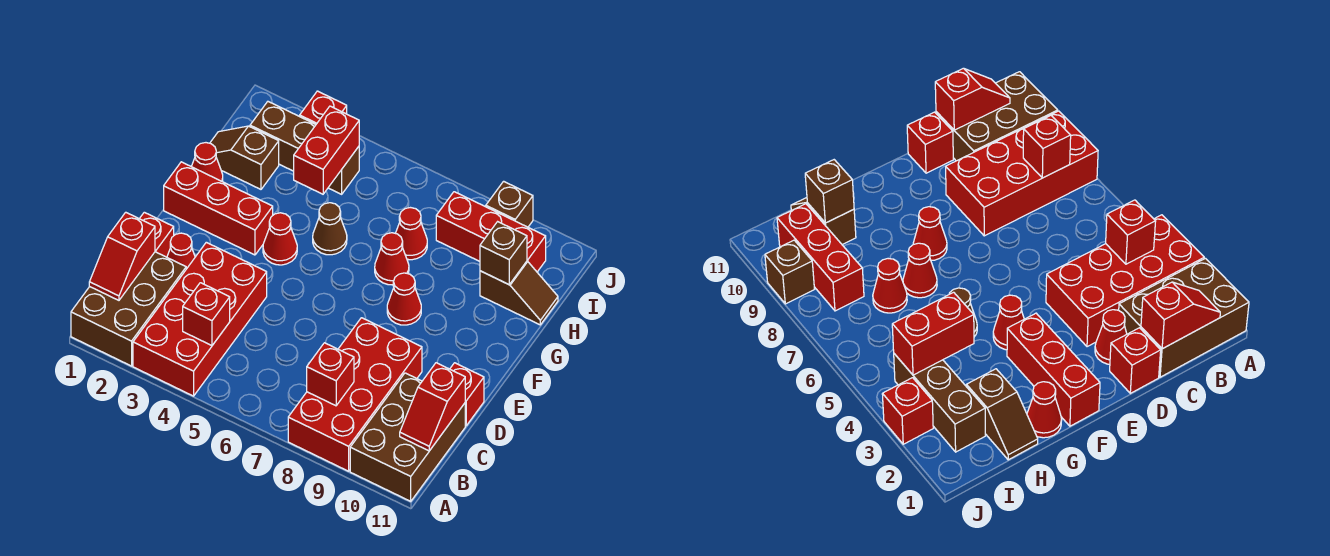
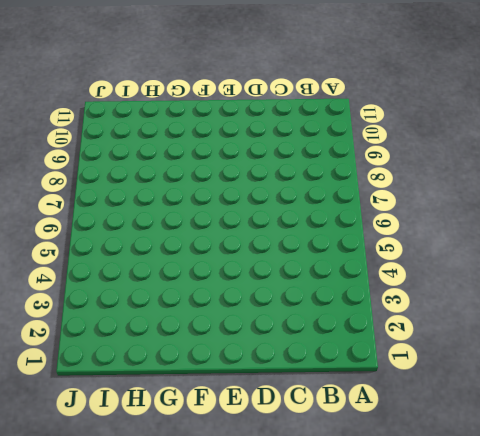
none -> brown brick A1:C2 level 1
none -> red brick A3:D4 level 1
none -> red brick A8:D9 level 1

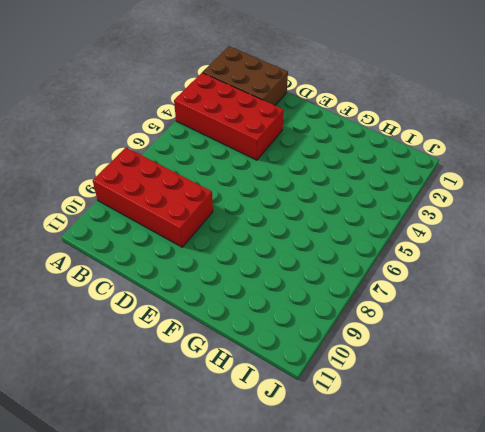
none -> brown brick A10:C11 level 1
none -> red brick D1 level 1
none -> red cone D2 level 1

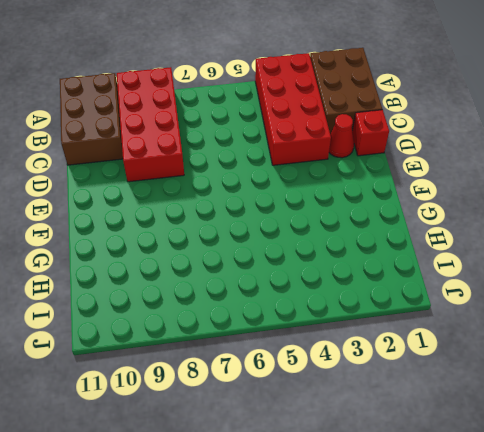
none -> red brick D11 level 1
none -> red brick F1:F3 level 1
none -> red cone F4 level 1

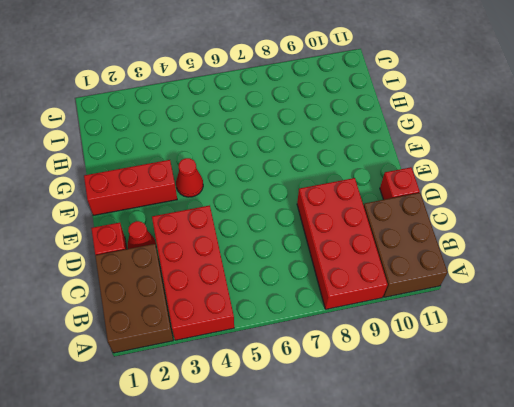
none -> red cone F8 level 1
none -> red cone G1 level 1
none -> brown cone G5 level 1

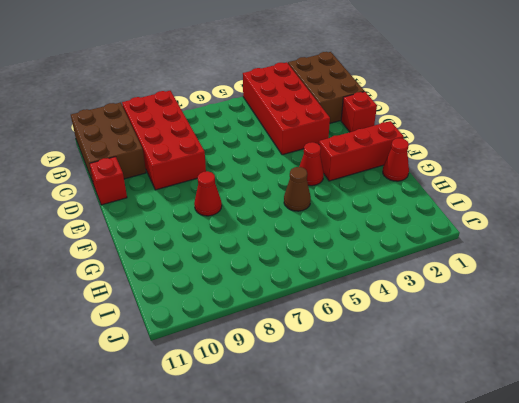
none -> red cone D2 level 1
none -> red cone G7 level 1
none -> brown slope H1:H2 level 1 top 2

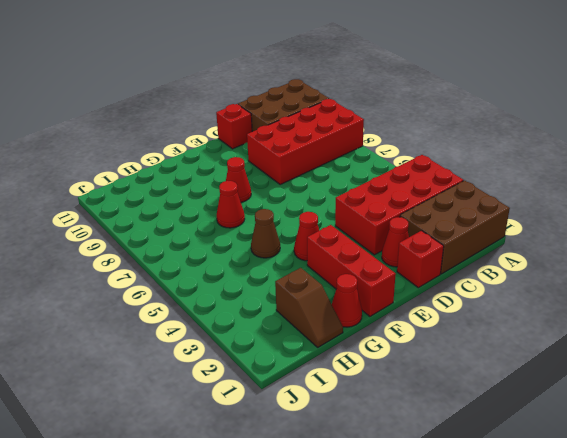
none -> red cone H7 level 1
none -> brown slope H10:H11 level 1 top 10
none -> brown brick I2:I4 level 1

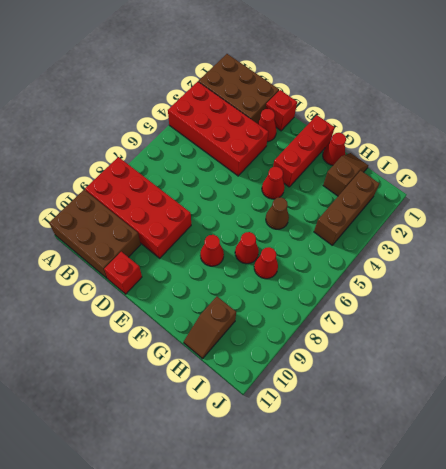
none -> red brick I8:I10 level 1
none -> red brick J3 level 1
none -> brown brick J9 level 1

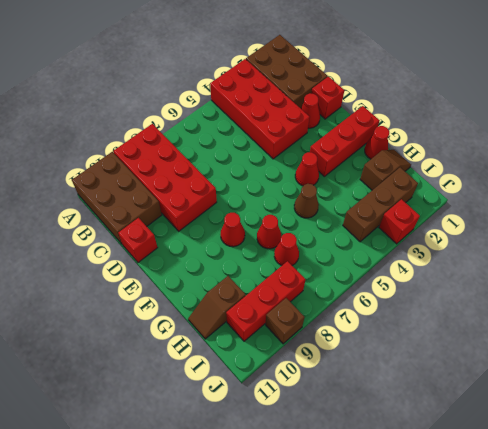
none -> red slope B1:C1 level 2 top C
none -> red brick B4 level 2
none -> red brick B8 level 2

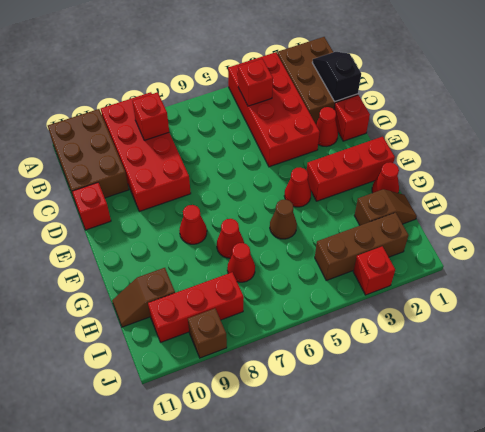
black slope B1:C1 level 2 top C -> red slope B1:C1 level 2 top C
none -> red slope B11:C11 level 2 top C
none -> red brick H4:I4 level 2
none -> brown brick H10 level 2

